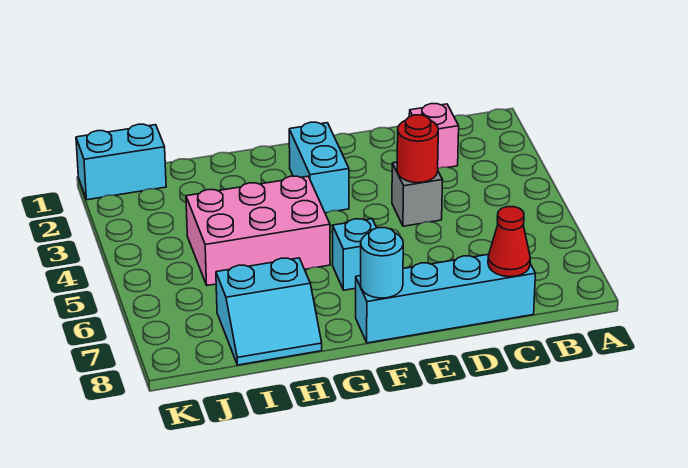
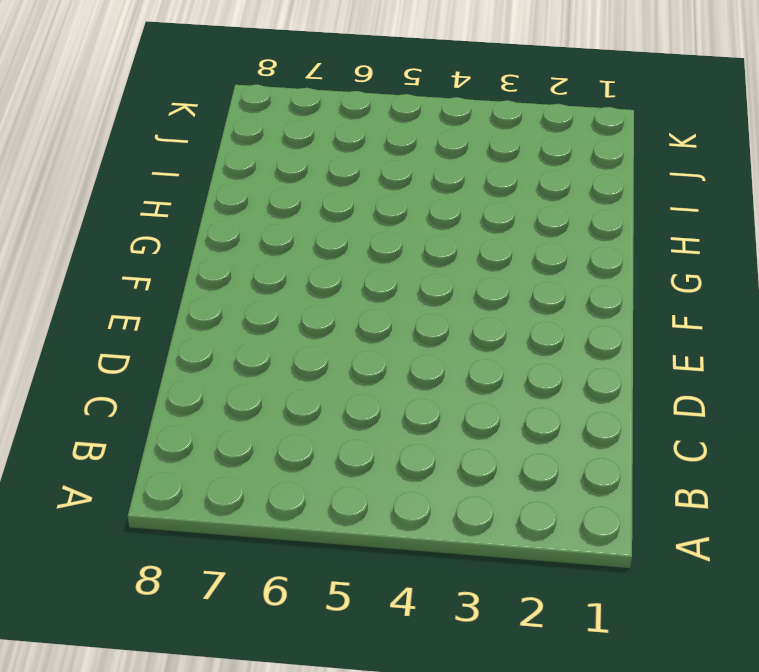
none -> pink brick C2 level 1
none -> cyan brick C8:F8 level 1

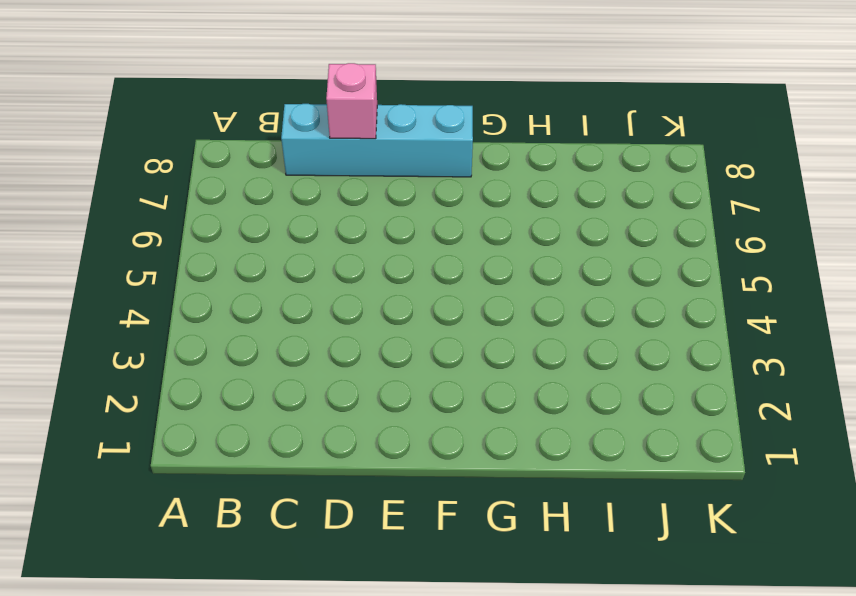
pink brick D8 level 2 -> pink brick C2 level 1
none -> grey brick D4 level 1
none -> cyan brick F2:F3 level 1

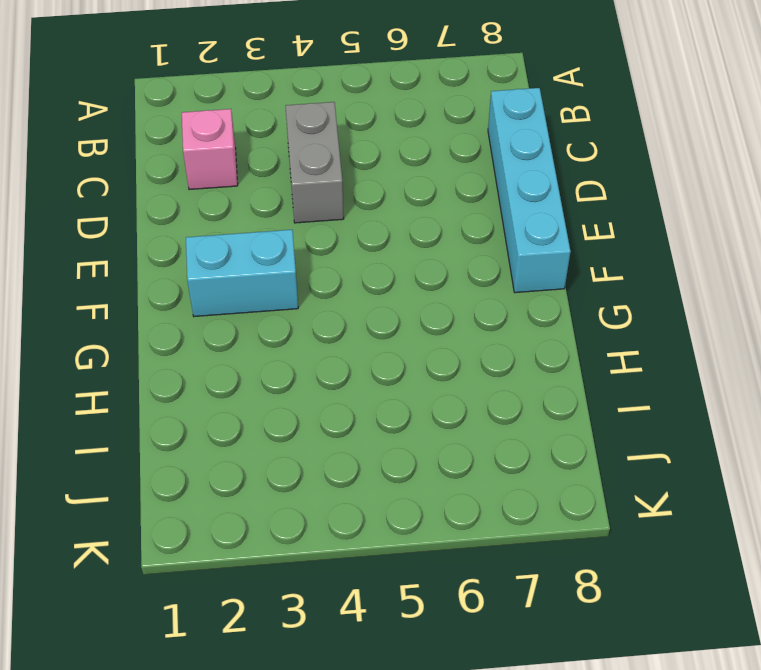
grey brick C4:D4 level 1 -> grey brick D4 level 1
none -> cyan brick F6 level 1
none -> pink brick G4:I5 level 1

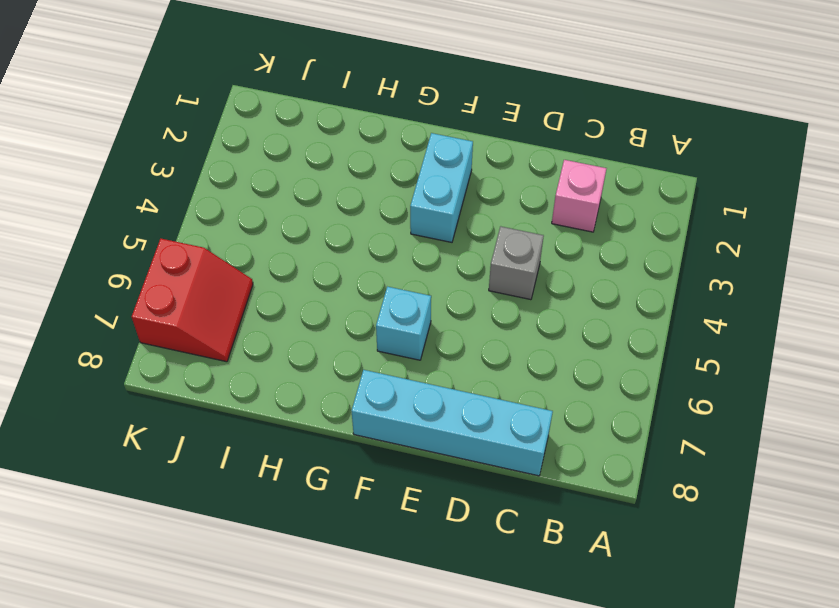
red slope J6:K7 level 1 top K -> none
none -> pink brick G4:I5 level 1
none -> cyan slope H7:I8 level 1 top 7

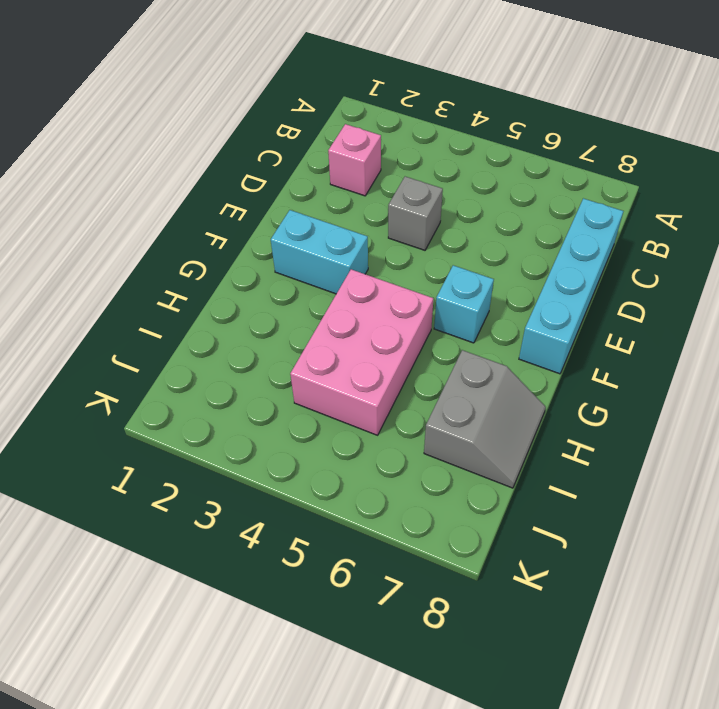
grey slope H7:I8 level 1 top 7 -> cyan slope H7:I8 level 1 top 7
none -> cyan brick J1:K1 level 1
none -> red cone C8 level 2

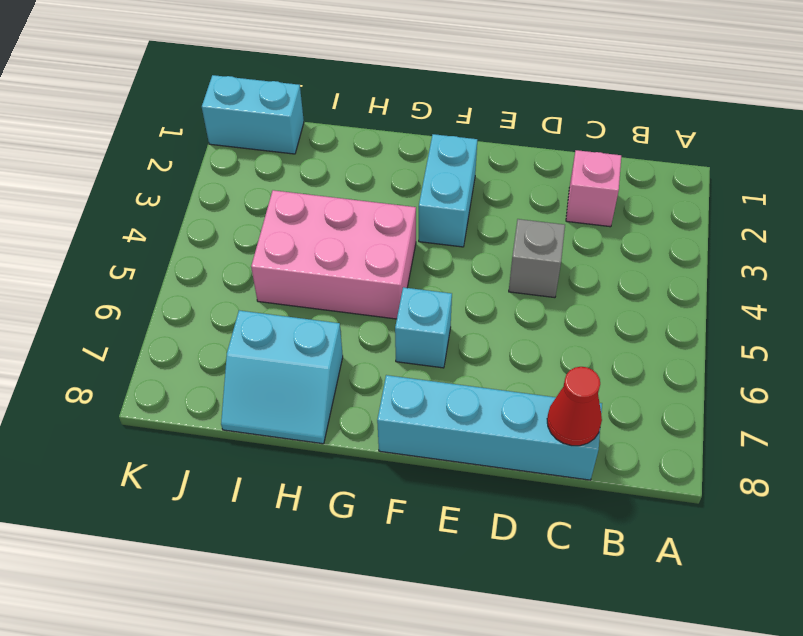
none -> red round brick D4 level 2
none -> cyan round brick F8 level 2

